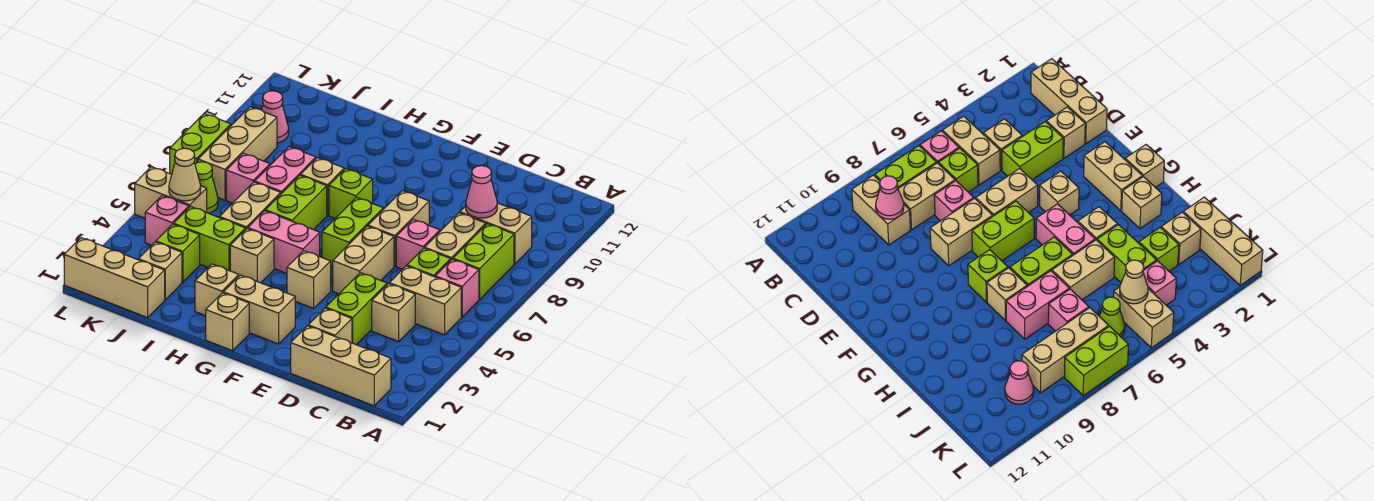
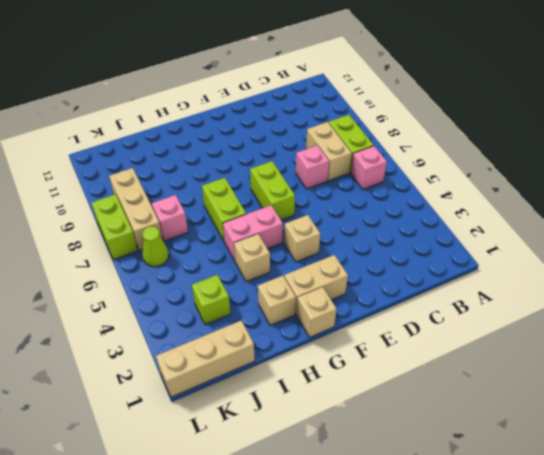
none -> tan brick B1:D1 level 1
none -> tan brick B5:C5 level 1
none -> tan brick B9:C9 level 1
none -> tan brick C4 level 1

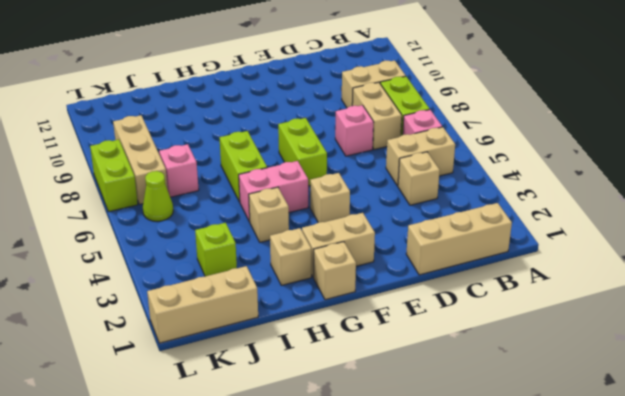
none -> lime brick C6 level 1
none -> tan brick D2 level 1
none -> lime brick D3:D4 level 1
none -> tan brick E5:E6 level 1

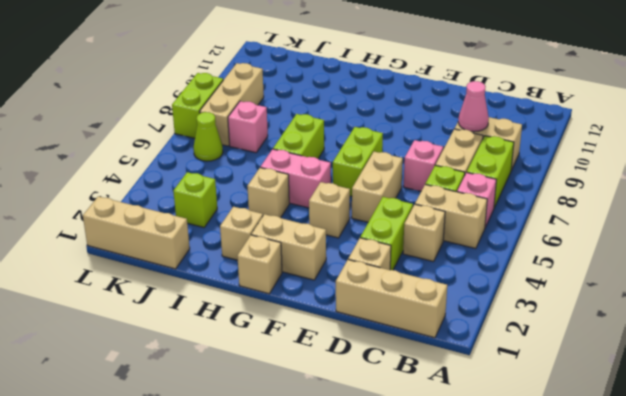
none -> tan brick E7:E8 level 1
none -> lime brick G8 level 1
none -> tan brick H8 level 1
none -> lime brick I4:J4 level 1

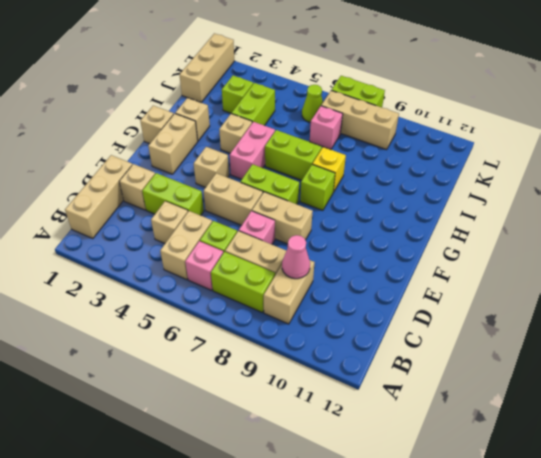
yellow brick H8 level 1 -> tan brick H8 level 1
none -> tan brick I5:I6 level 1
none -> pink brick I7:I8 level 1
none -> tan brick J2 level 1
none -> pink brick K4 level 1

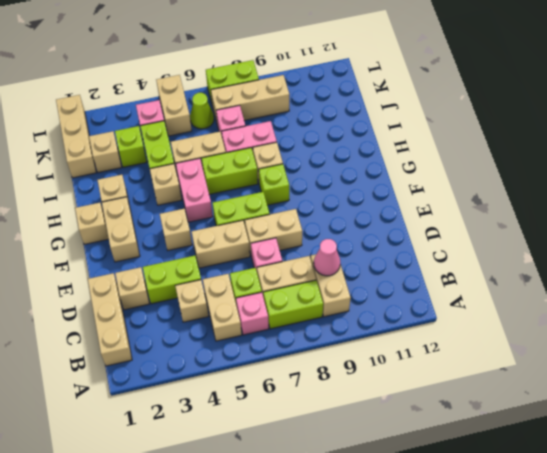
none -> pink cone K10 level 1
none -> tan cone K5 level 2

